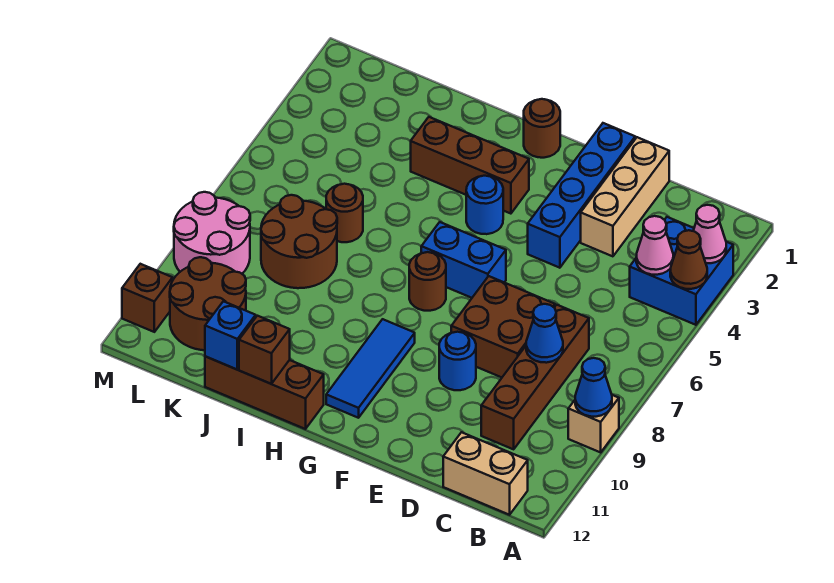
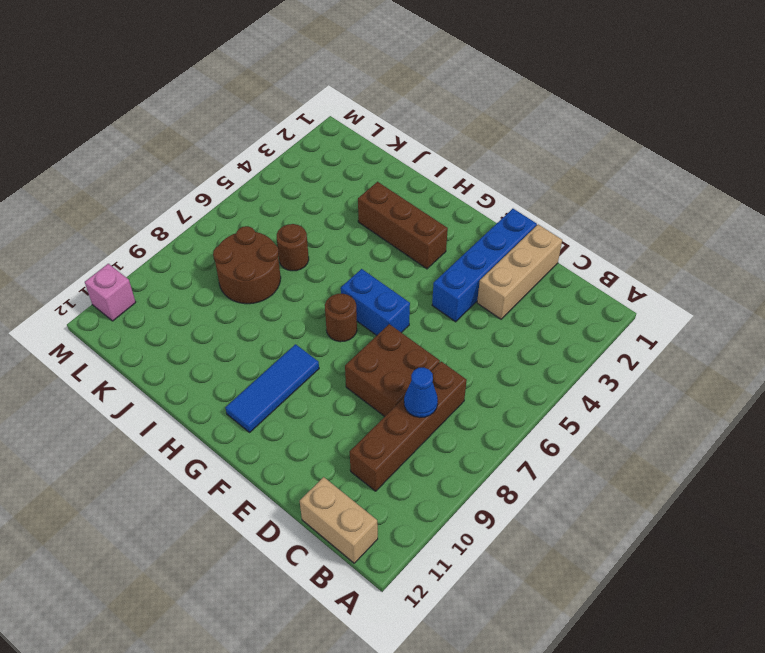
pink brick M11 level 1 -> brown brick M11 level 1
none -> blue brick A3:B4 level 1
none -> tan brick A9 level 1
none -> blue round brick E9 level 1

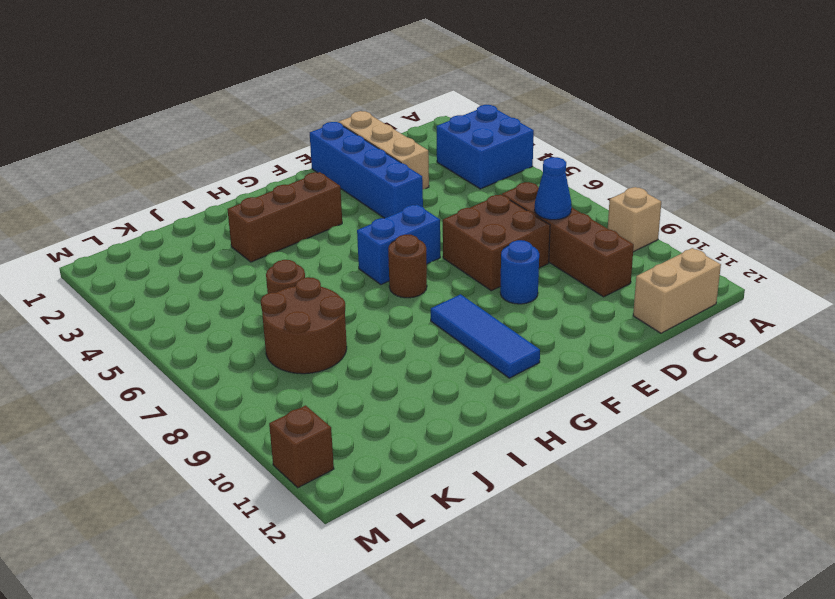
none -> brown round brick G1 level 1
none -> blue round brick G4 level 1
none -> brown brick H12:J12 level 1

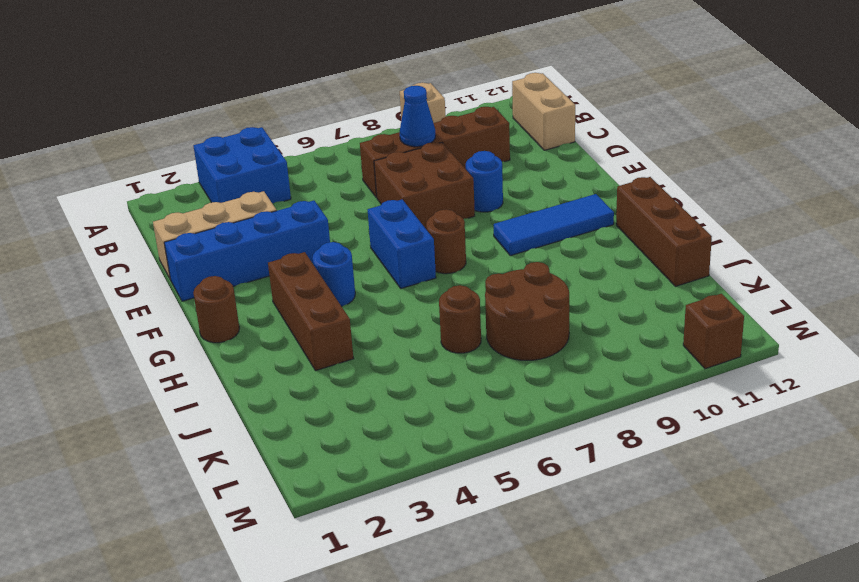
none -> brown round brick K10:L11 level 1
none -> pink round brick L8:M9 level 1
none -> pink cone A3 level 2

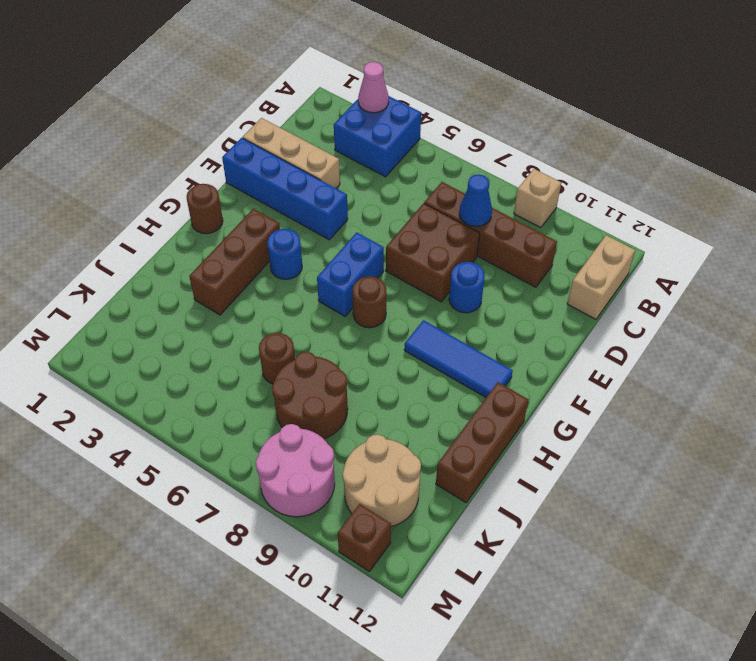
tan round brick K10:L11 level 1 -> brown round brick K10:L11 level 1
none -> brown cone A4 level 2
none -> blue cone A9 level 2
none -> pink cone B4 level 2

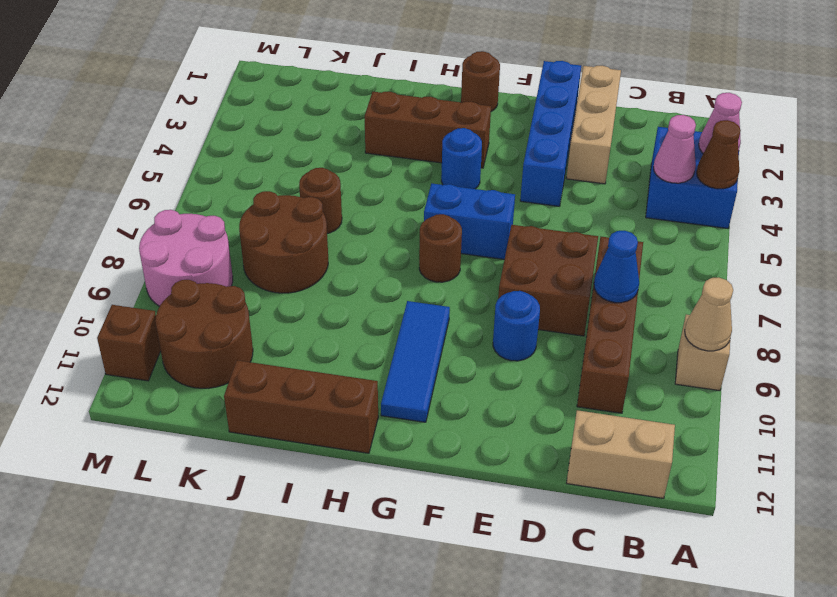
tan cone A9 level 2 -> blue cone A9 level 2
none -> brown brick I12 level 2
none -> blue brick J12 level 2

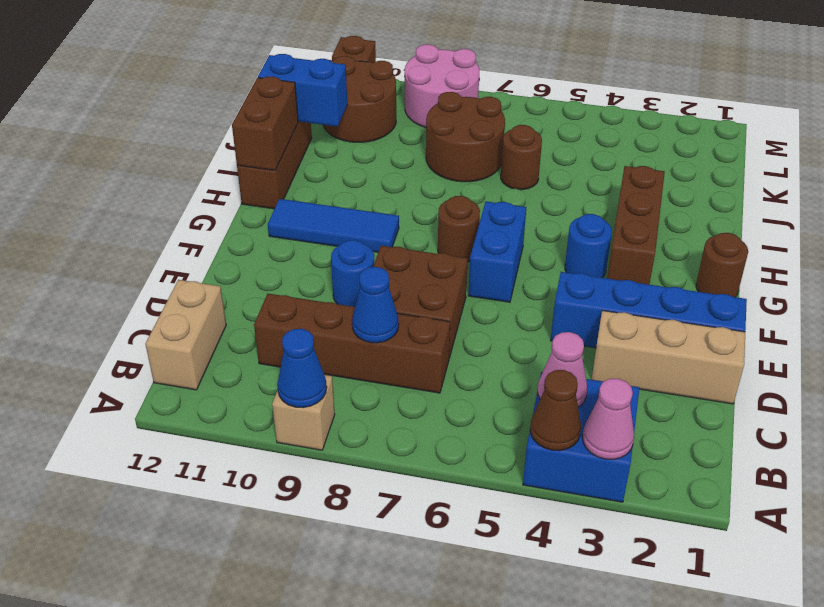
brown brick H12:I12 level 2 -> brown brick I12 level 2
blue brick J11:J12 level 2 -> blue brick J12 level 2

